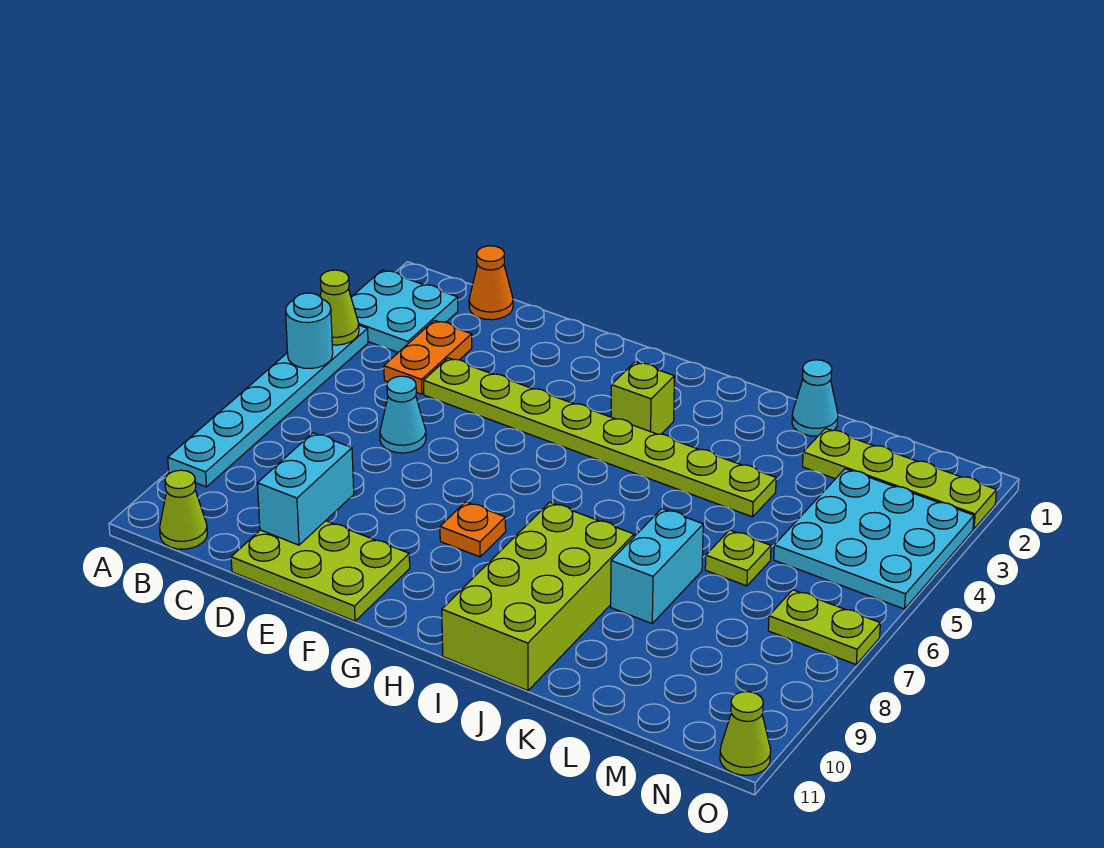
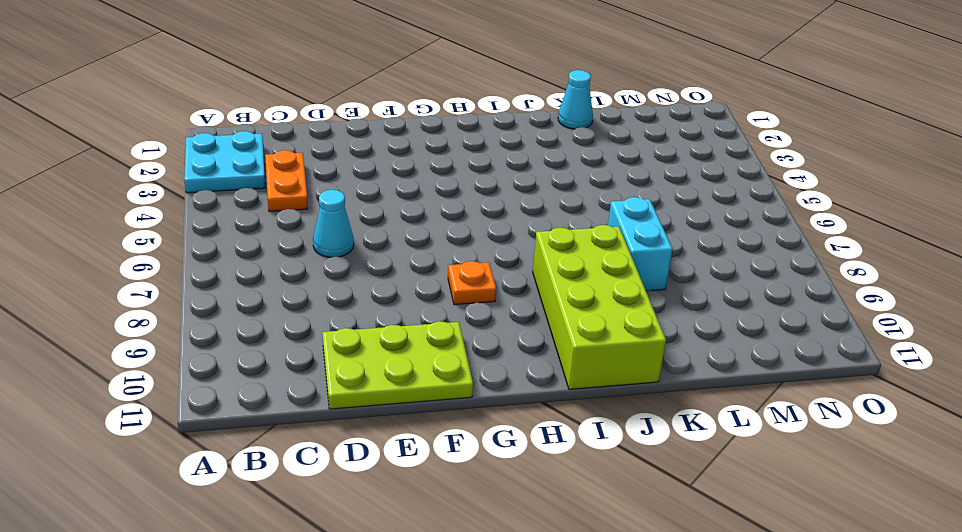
none -> cyan plate A4:A9 level 1
none -> lime cone B11 level 1
none -> orange cone C1 level 1

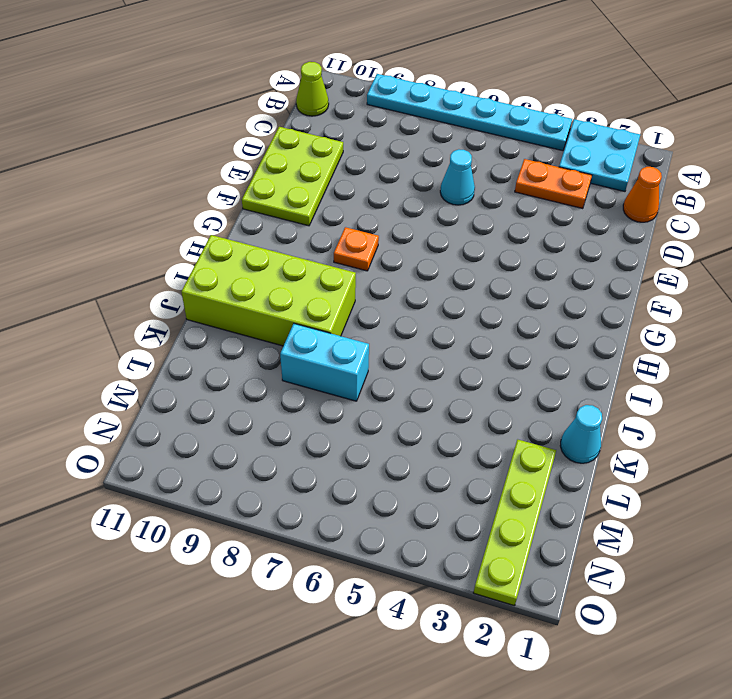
none -> lime plate D4:K4 level 1
none -> lime brick H3 level 1
none -> lime plate L6 level 1

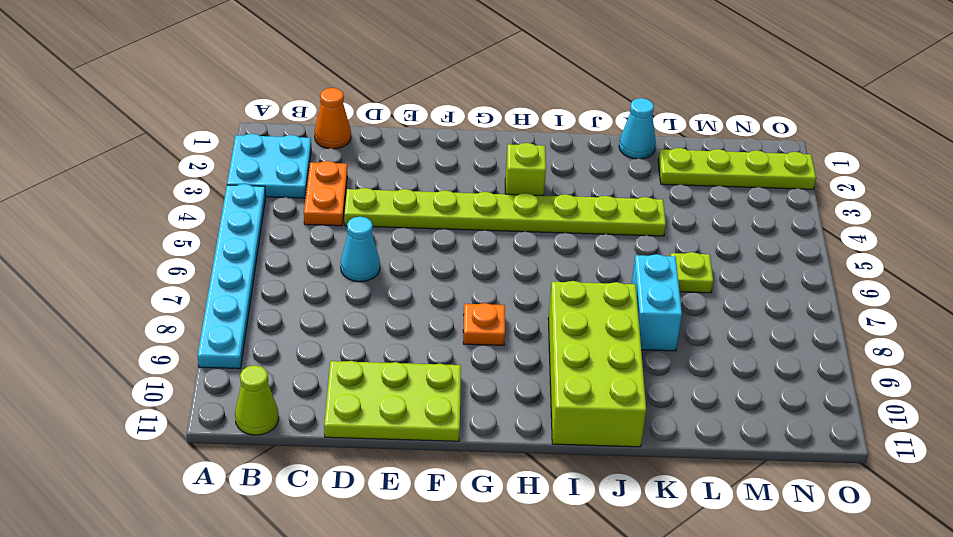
none -> cyan plate M3:O5 level 1
none -> lime plate N7:O7 level 1
none -> lime cone O11 level 1

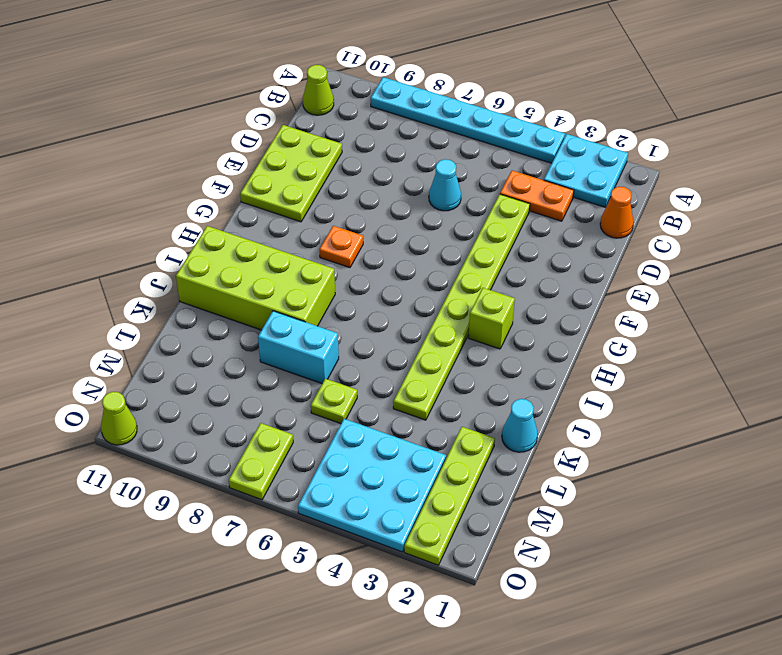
none -> lime cone A4 level 2
none -> cyan round brick A5 level 2
none -> cyan brick D9:D10 level 2

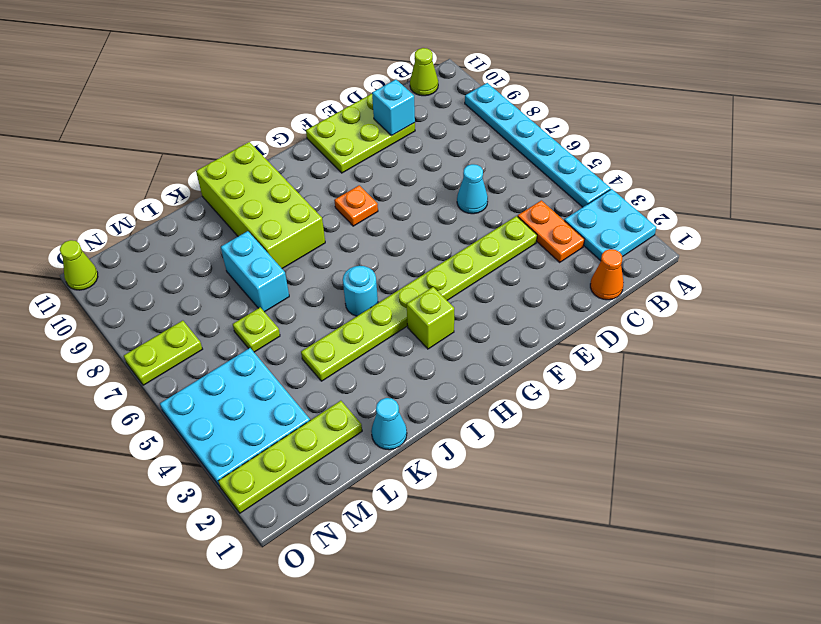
cyan brick D10 level 2 -> cyan brick D9:D10 level 2
cyan round brick I5 level 1 -> cyan round brick A5 level 2
none -> lime cone A4 level 2

